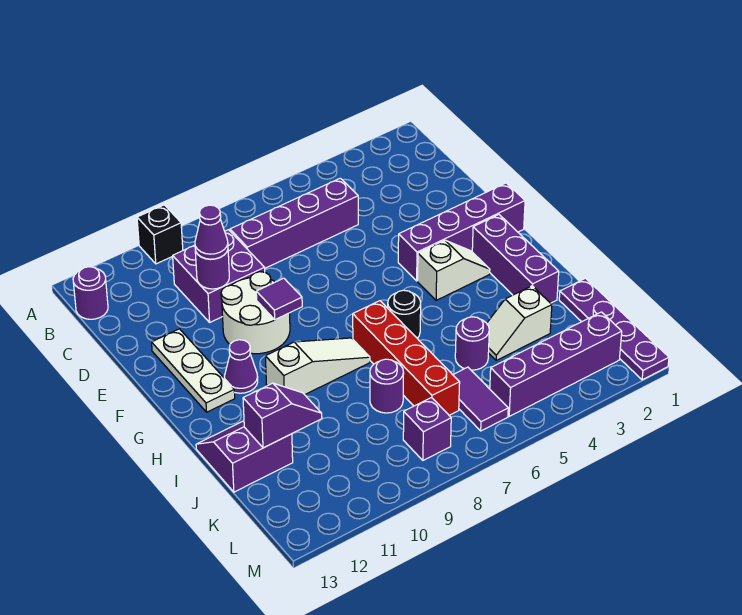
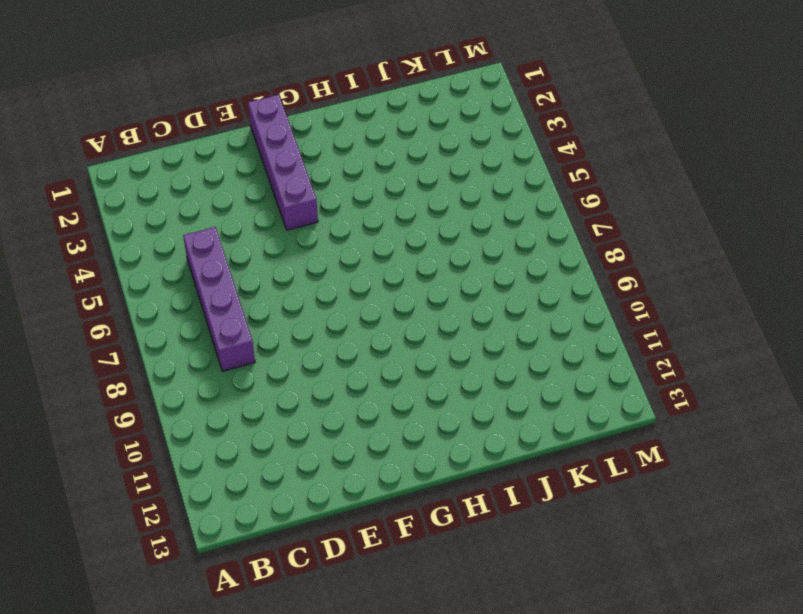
none -> black brick A10 level 1
none -> purple round brick B13 level 1
none -> purple brick C9:D10 level 1

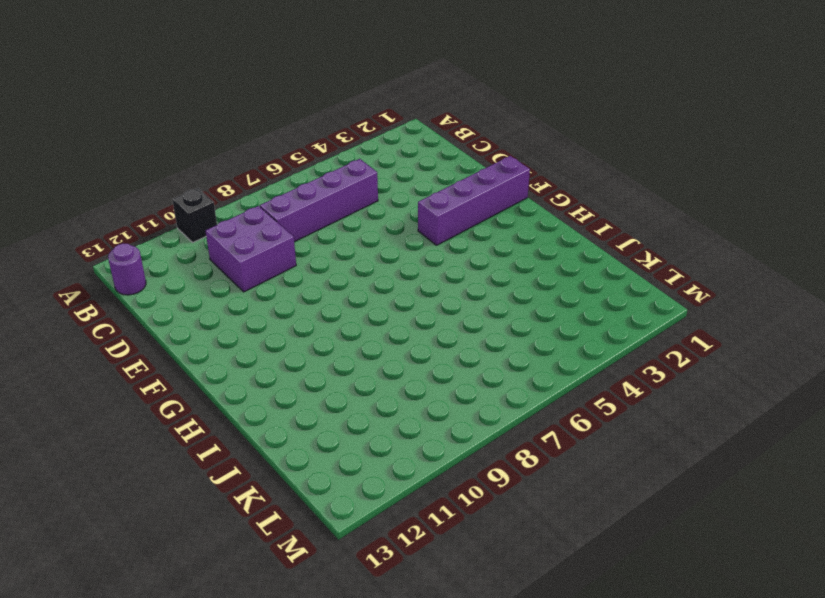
none -> white round brick E9:F10 level 1
none -> white plate E12:G12 level 1
none -> purple brick G2:I2 level 1

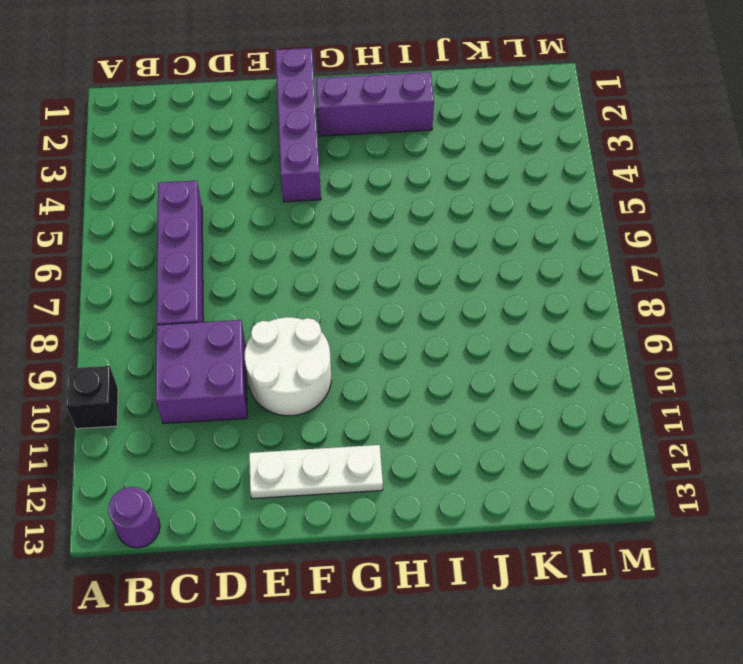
none -> white slope G3:G4 level 1 top 4
none -> purple cone G11 level 1
none -> black round brick H6 level 1

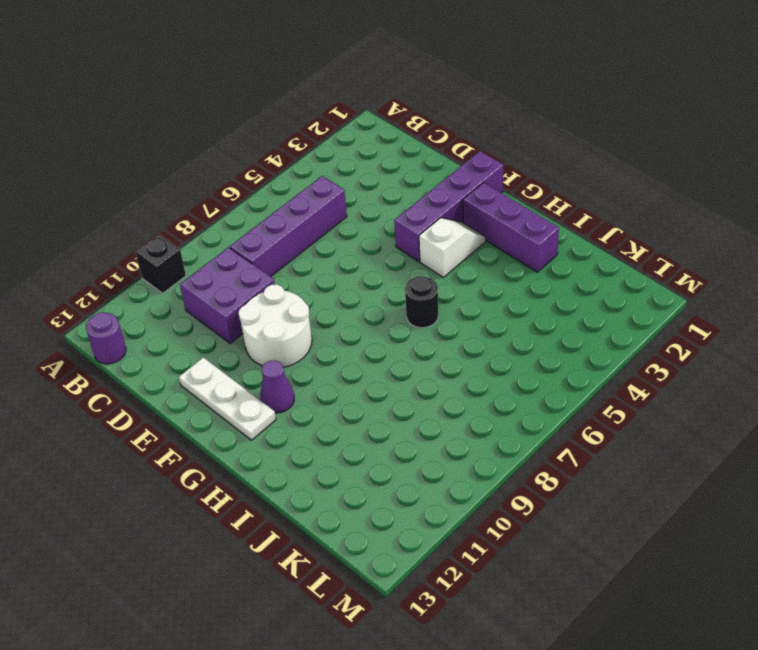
none -> red brick H7:K7 level 1
none -> white slope H8:H10 level 1 top 10
none -> purple slope I12:J13 level 1 top J

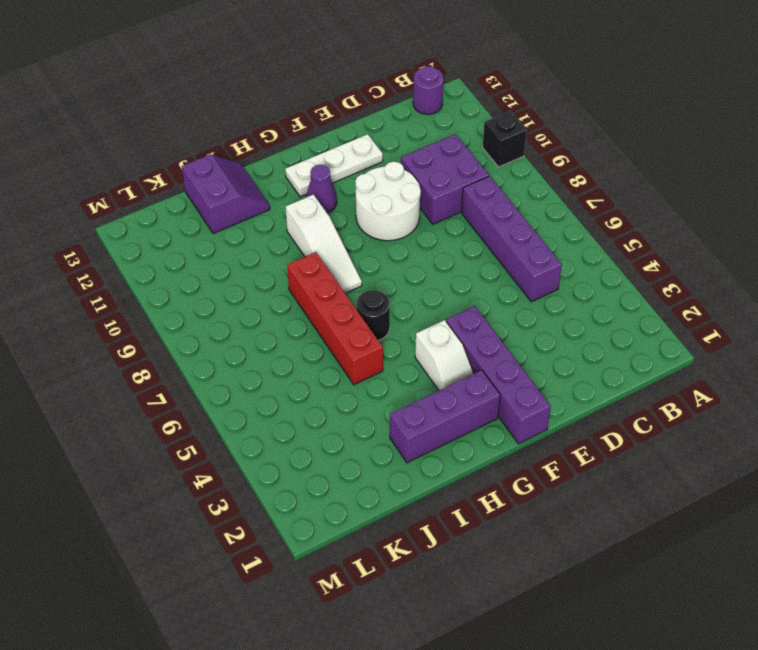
red brick I5:I8 level 1 -> red brick H7:K7 level 1
none -> purple plate J1:M1 level 1
none -> white slope J3:J4 level 1 top 3
none -> purple round brick J5 level 1

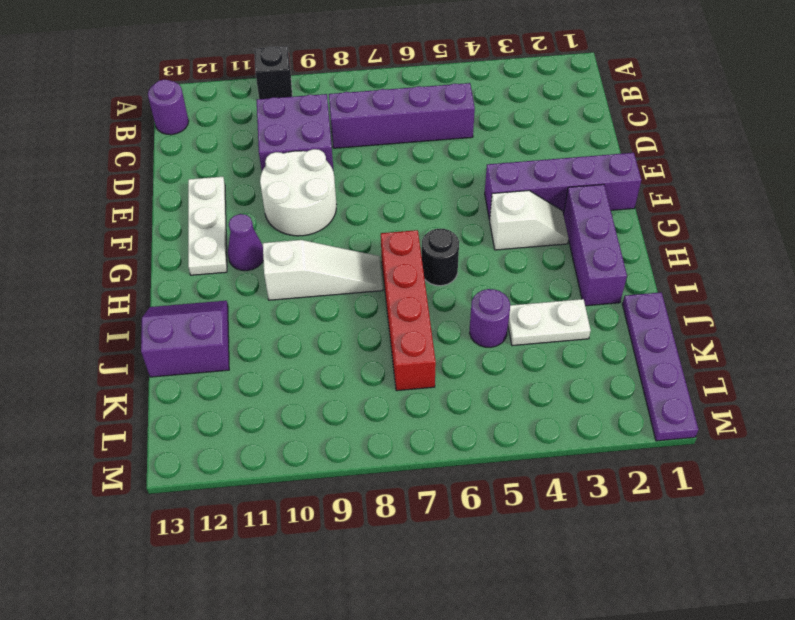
white plate J3:J4 level 1 -> white slope J3:J4 level 1 top 3
none -> purple round brick J8 level 1
none -> purple tile K6:L6 level 1
none -> purple brick L2:L5 level 1

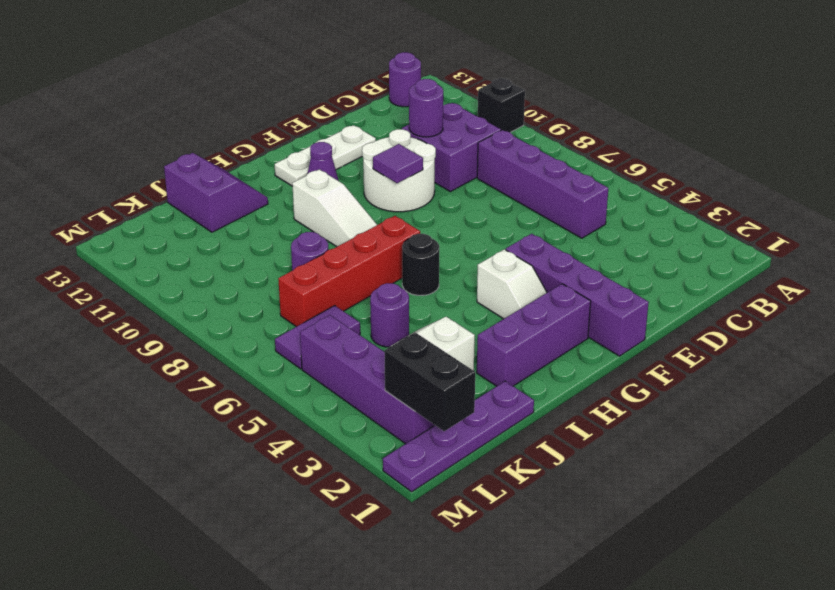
black brick L1:L2 level 2 -> none
none -> purple brick L8 level 1
none -> purple slope J11:J12 level 2 top 12
none -> purple cone D10 level 3

